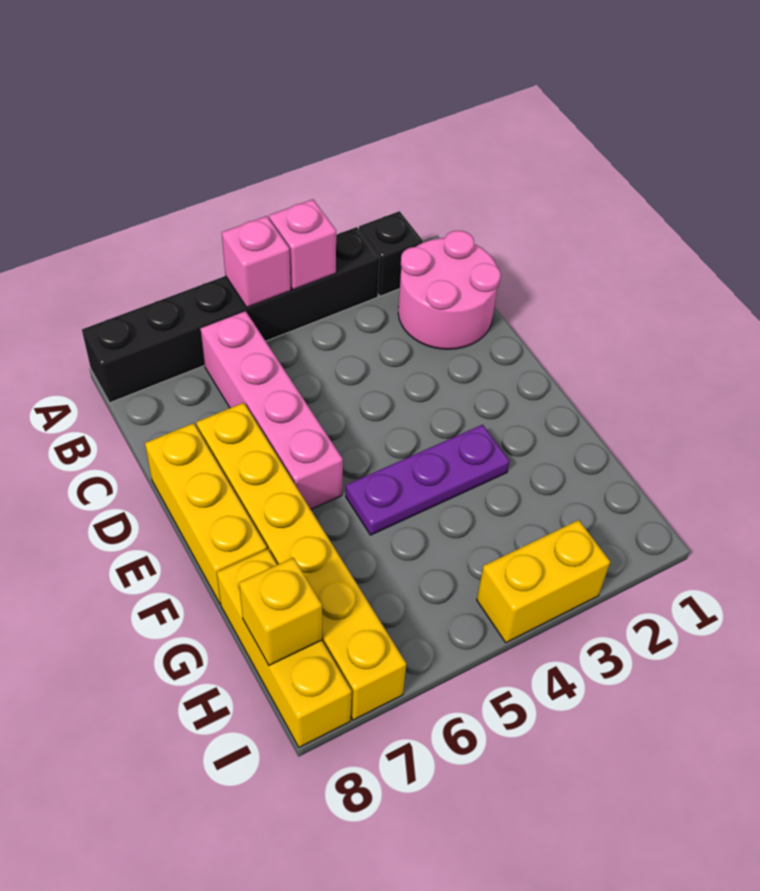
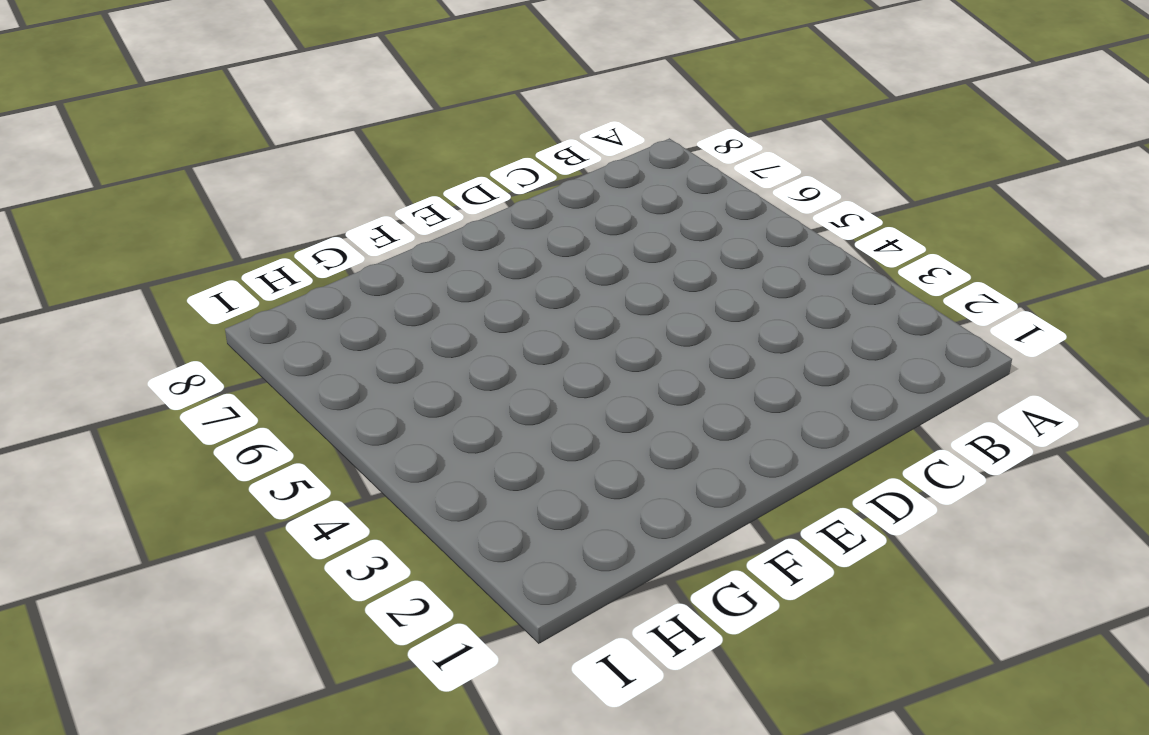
none -> black brick A2 level 1
none -> black brick A3:A8 level 1
none -> pink round brick B1:C2 level 1

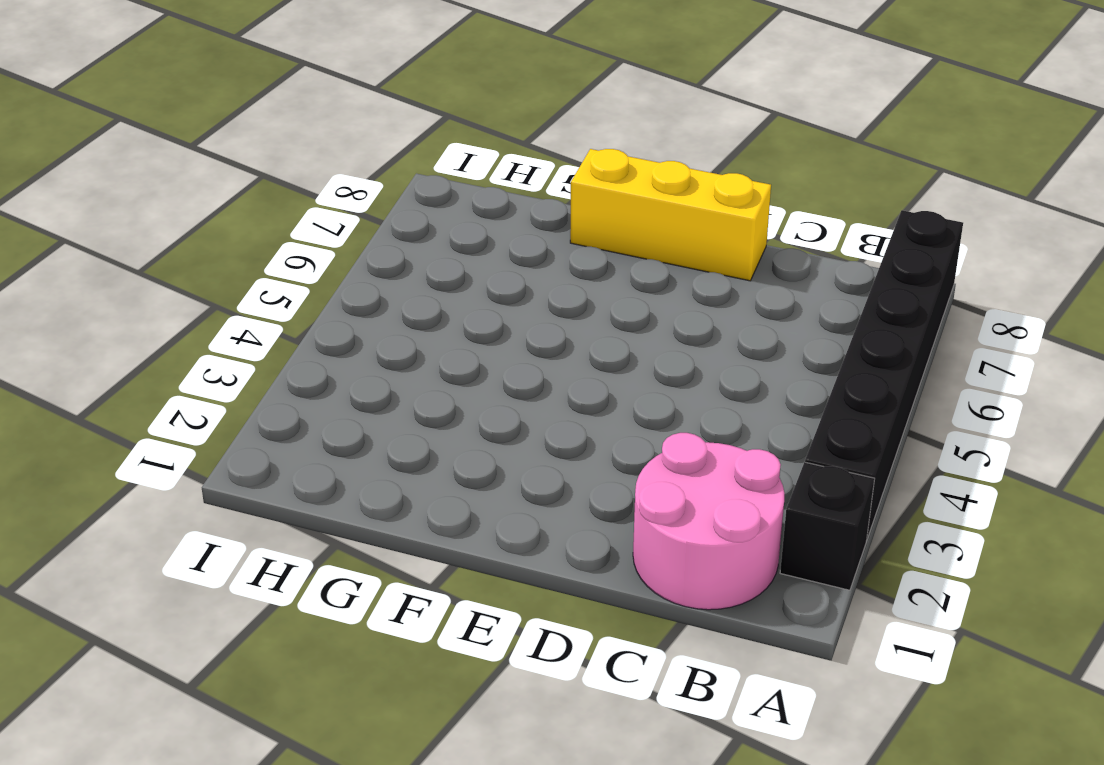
none -> pink brick B6:E6 level 1
none -> yellow brick D7:I7 level 1
none -> purple plate F3:F5 level 1

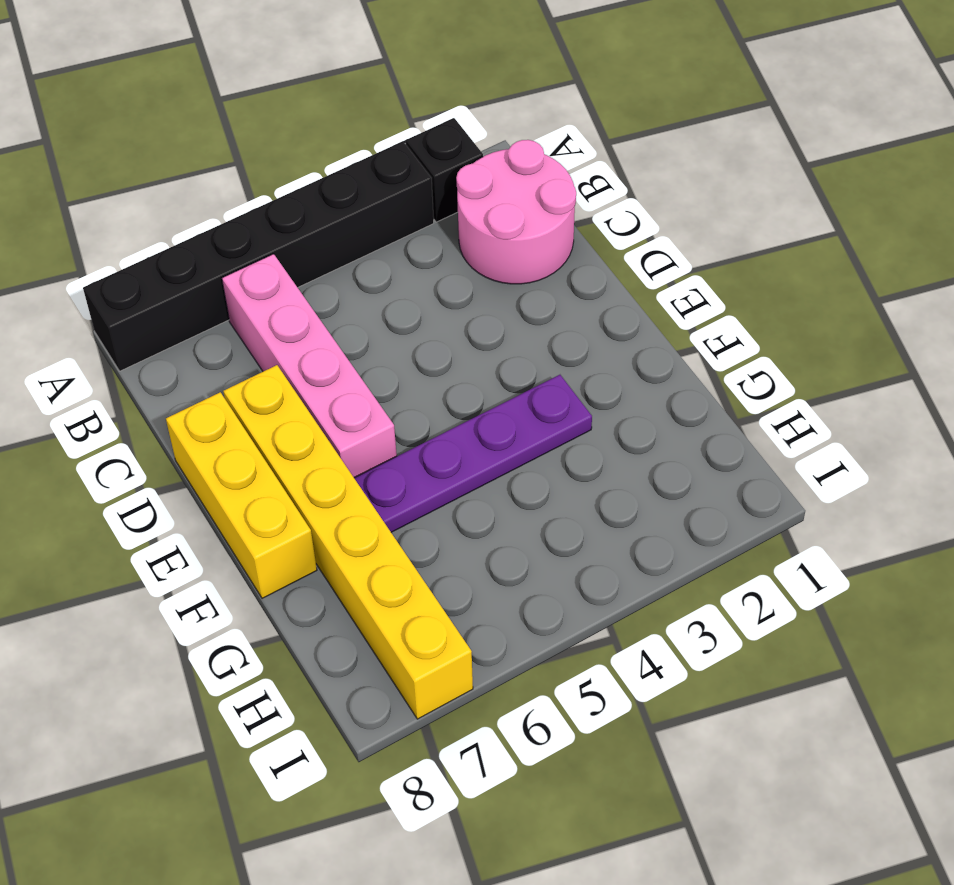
purple plate F3:F6 level 1 -> purple plate F3:F5 level 1
none -> yellow brick G8:I8 level 1
none -> yellow brick I3:I4 level 1
none -> pink brick A4 level 2

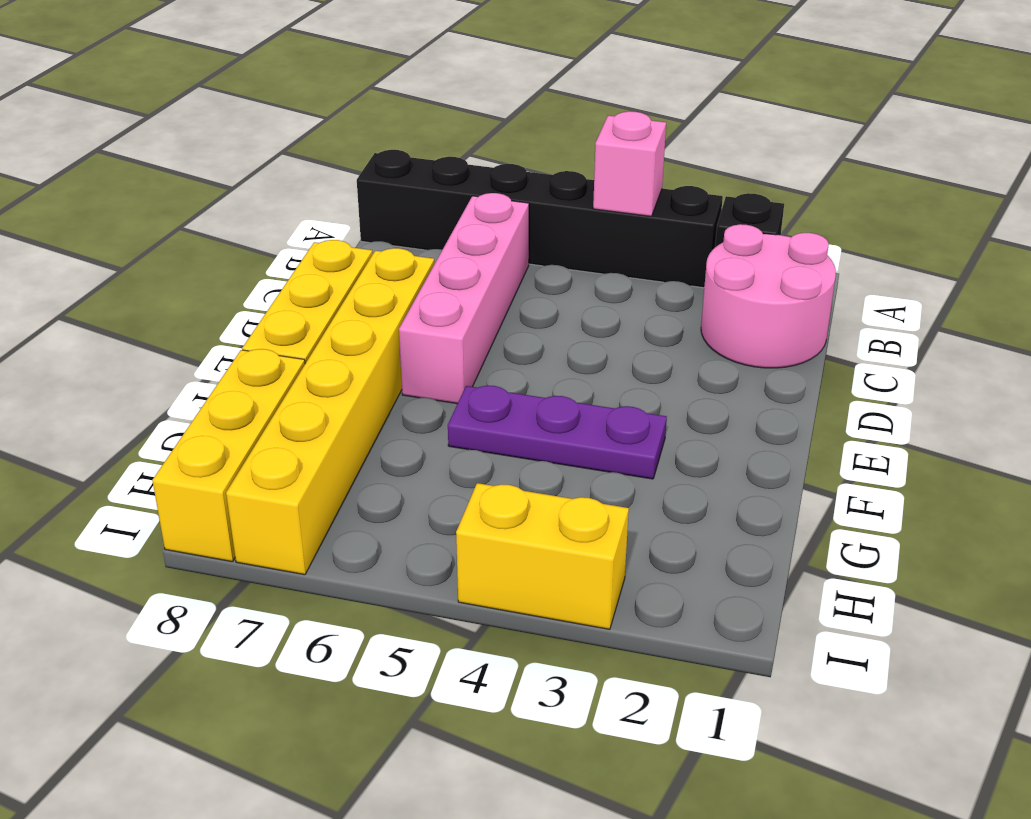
none -> pink brick A5 level 2
none -> yellow brick H8 level 2

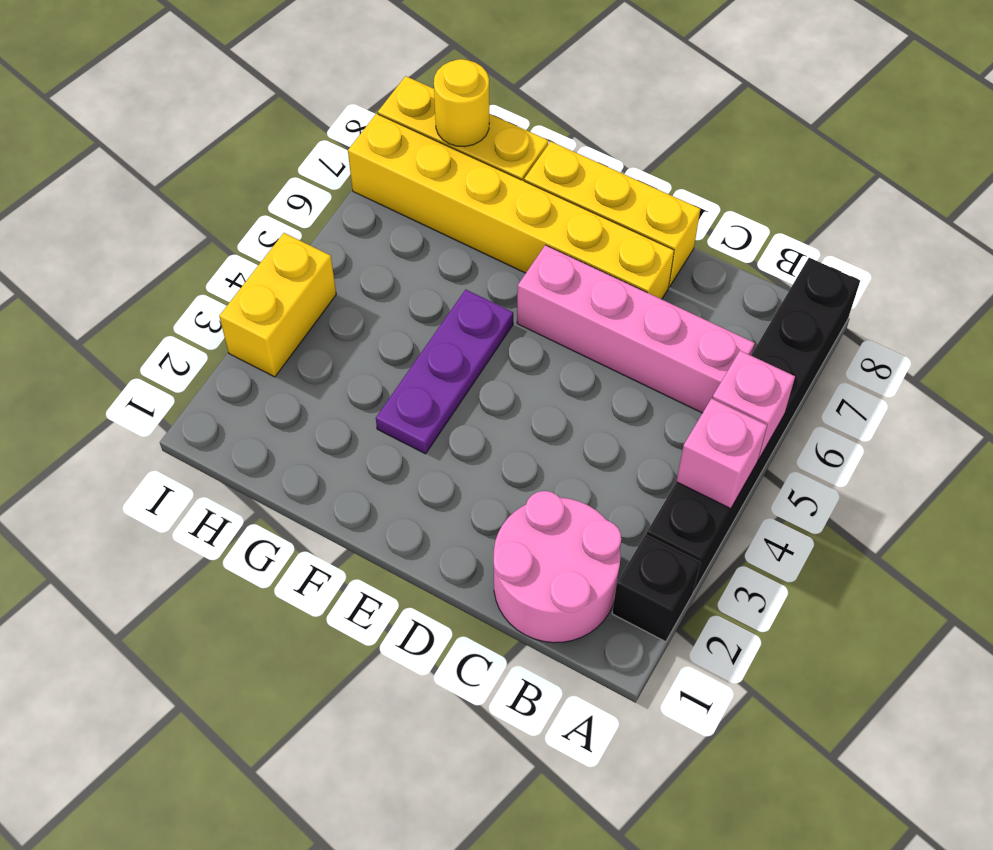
yellow round brick H8 level 2 -> yellow brick H8 level 2

